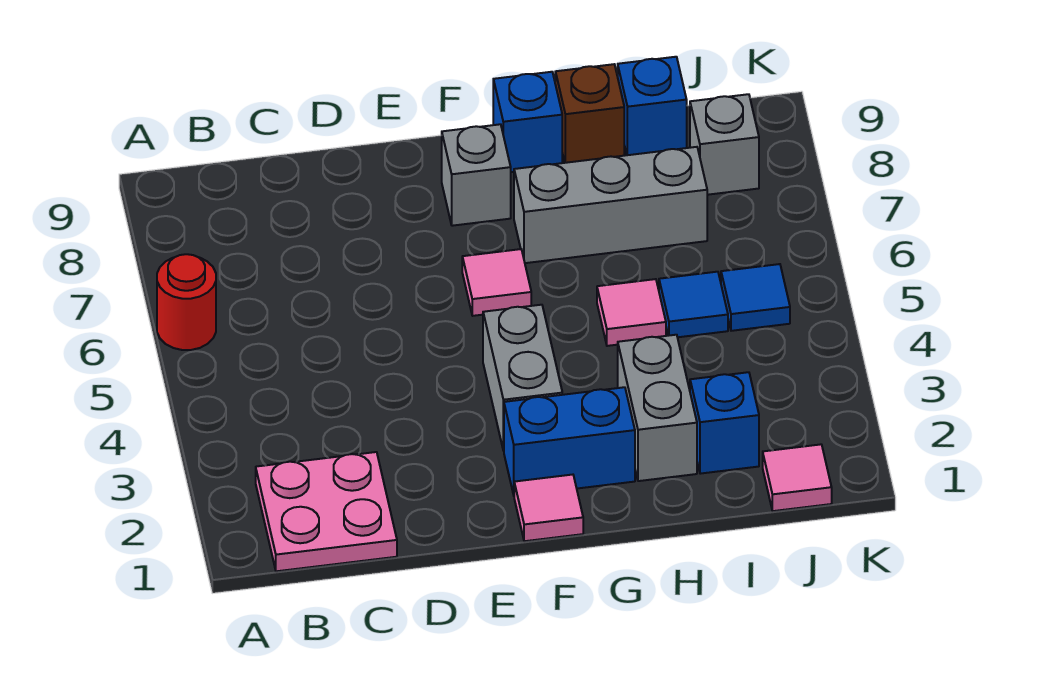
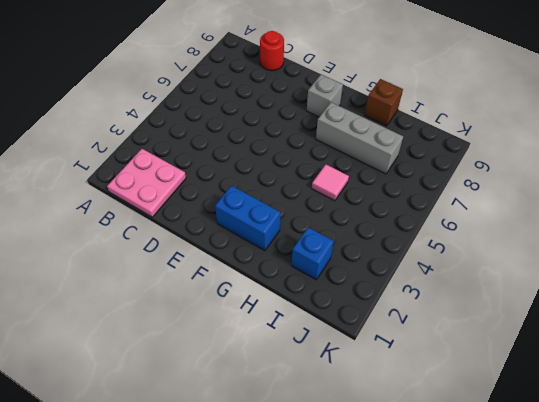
red round brick C9 level 1 -> red round brick A6 level 1
none -> pink tile F1 level 1
none -> grey brick F3:F4 level 1
none -> pink tile F6 level 1

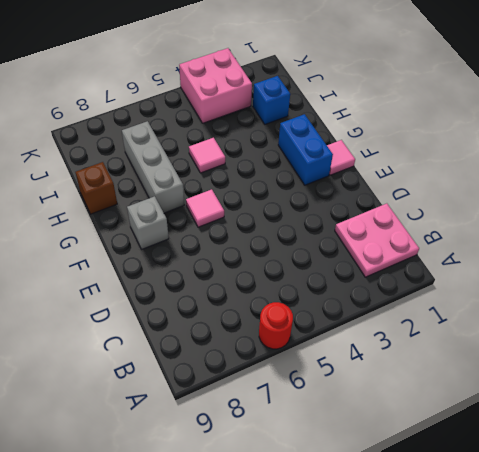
pink brick J3:K4 level 1 -> none
none -> grey brick F3:F4 level 1
none -> blue brick G9 level 1
none -> grey brick H2:H3 level 1

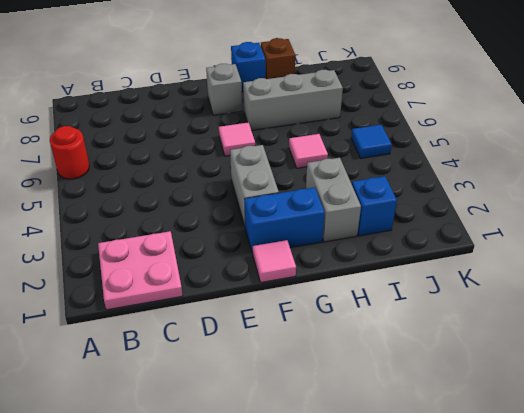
none -> blue tile I5 level 1
none -> blue brick I9 level 1
none -> pink tile J1 level 1

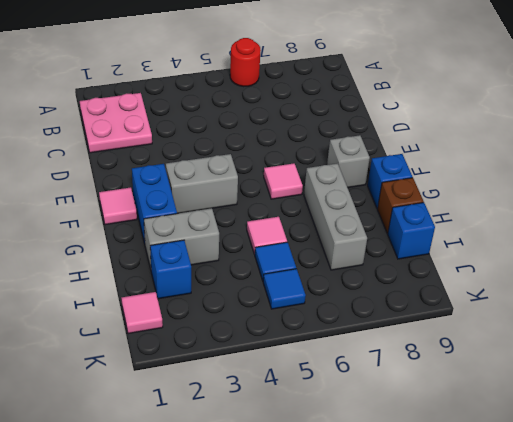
none -> grey brick J8 level 1

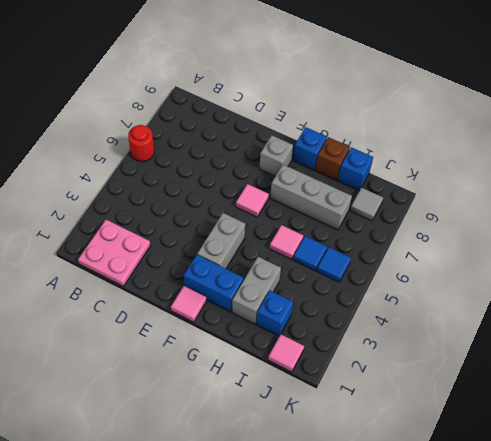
grey tile J8 level 1 -> grey brick J8 level 1

